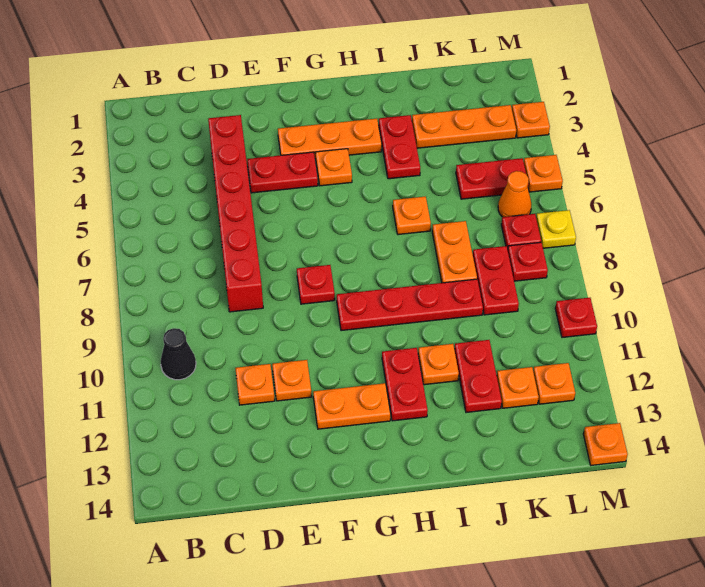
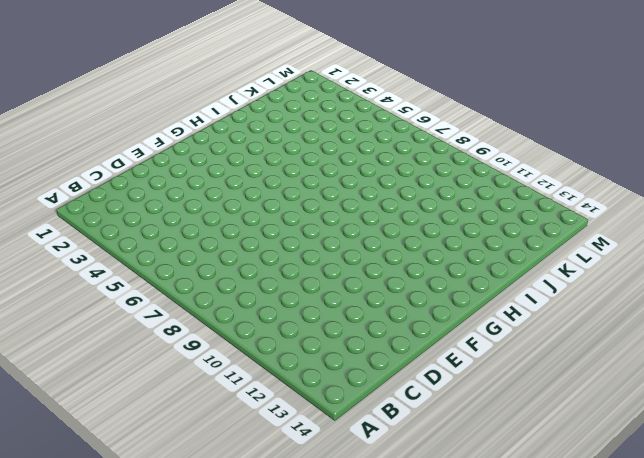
none -> black cone B10 level 1
none -> red brick D3:D8 level 1
none -> orange plate D11 level 1

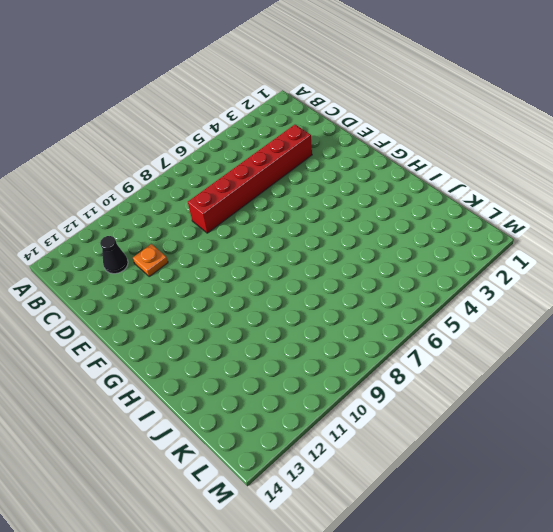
black cone C12 level 1 -> black cone B10 level 1
none -> red plate E4:F4 level 1
none -> orange plate E11 level 1
none -> orange plate F3:H3 level 1

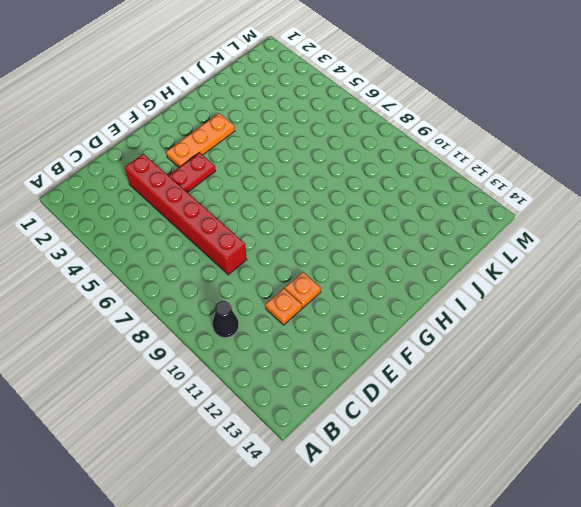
none -> red plate F8 level 1
none -> orange plate F12:G12 level 1
none -> orange plate G4 level 1

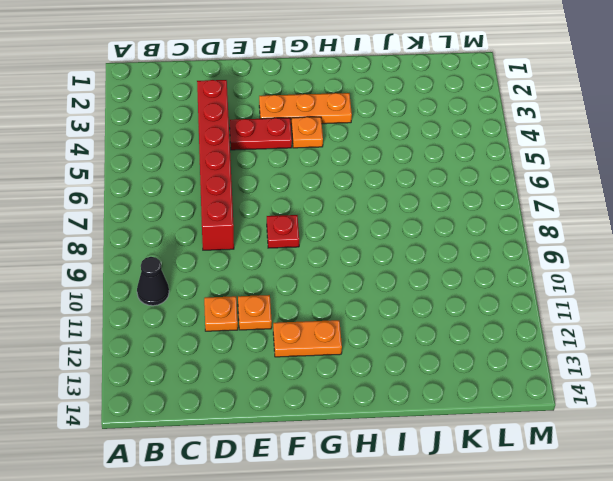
none -> red plate G9:J9 level 1
none -> red plate H11:H12 level 1
none -> red plate I3:I4 level 1

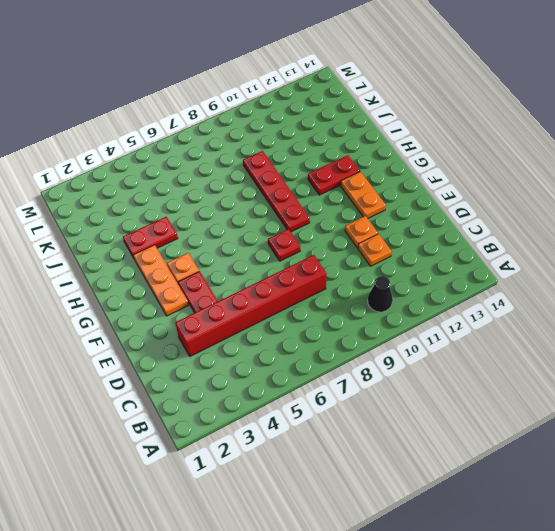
none -> orange plate I6 level 1
none -> orange plate I11 level 1
none -> orange plate J3:L3 level 1

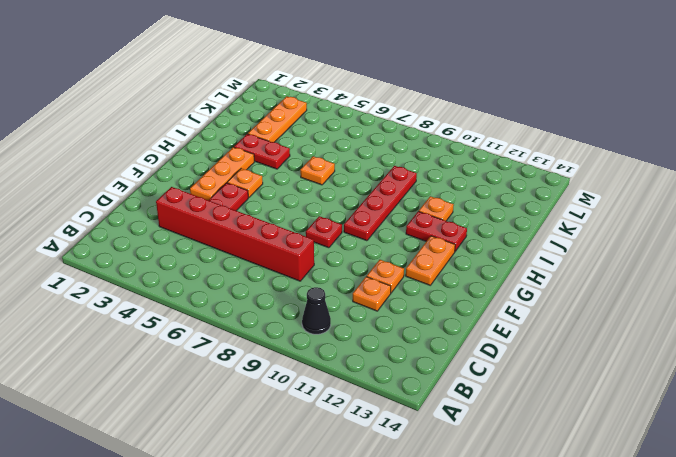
none -> orange plate J7:J8 level 1
none -> red plate J11:J12 level 1
none -> red plate K5:L5 level 1

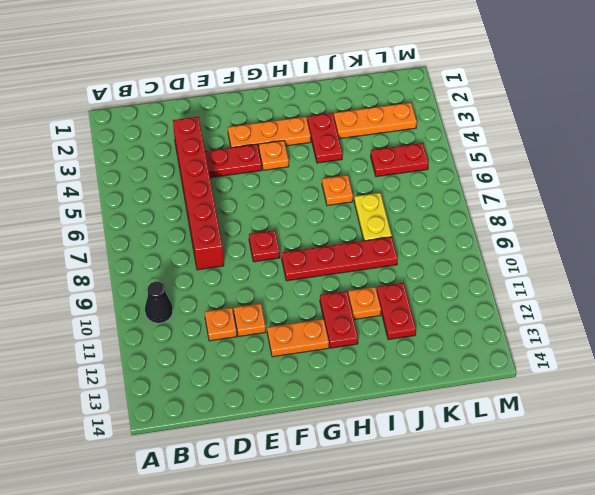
yellow plate J7:J8 level 1 -> orange plate J7:J8 level 1
none -> red plate K8:K9 level 1
none -> orange plate K12 level 1
none -> orange cone L6 level 1

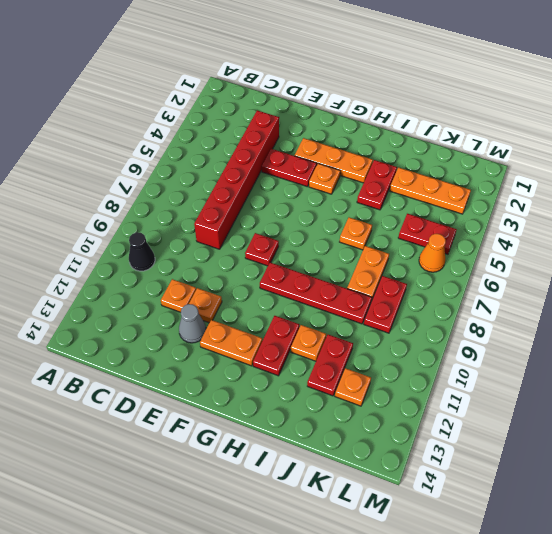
grey cone E12 level 1 -> none
none -> red plate L7 level 1
none -> red plate L8 level 1
none -> orange plate L12 level 1

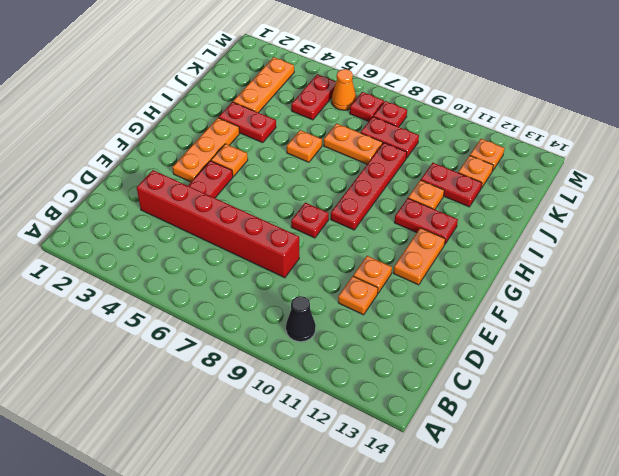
none -> orange plate M3 level 1
none -> orange plate M5 level 1
none -> yellow plate M7 level 1

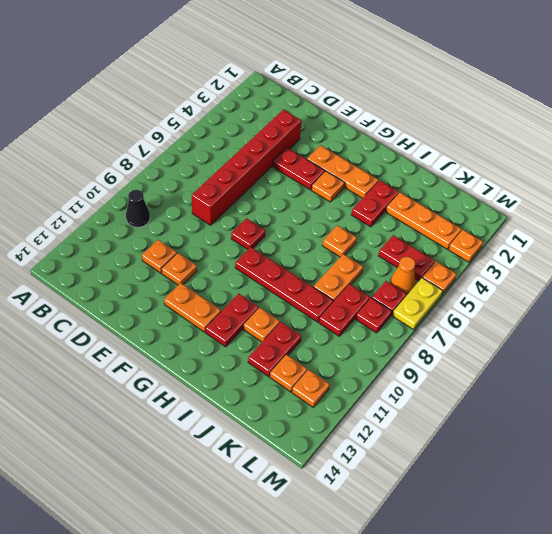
yellow plate M6:M7 level 1 -> yellow plate M7 level 1
none -> red plate M10 level 1
none -> orange plate M14 level 1

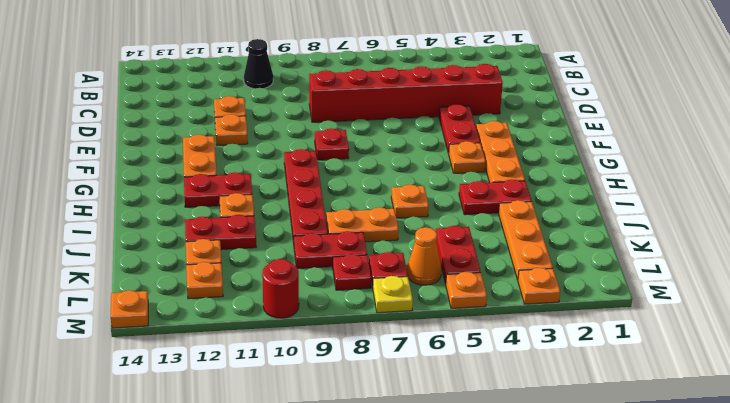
red round brick M10 level 1 -> red plate M10 level 1

